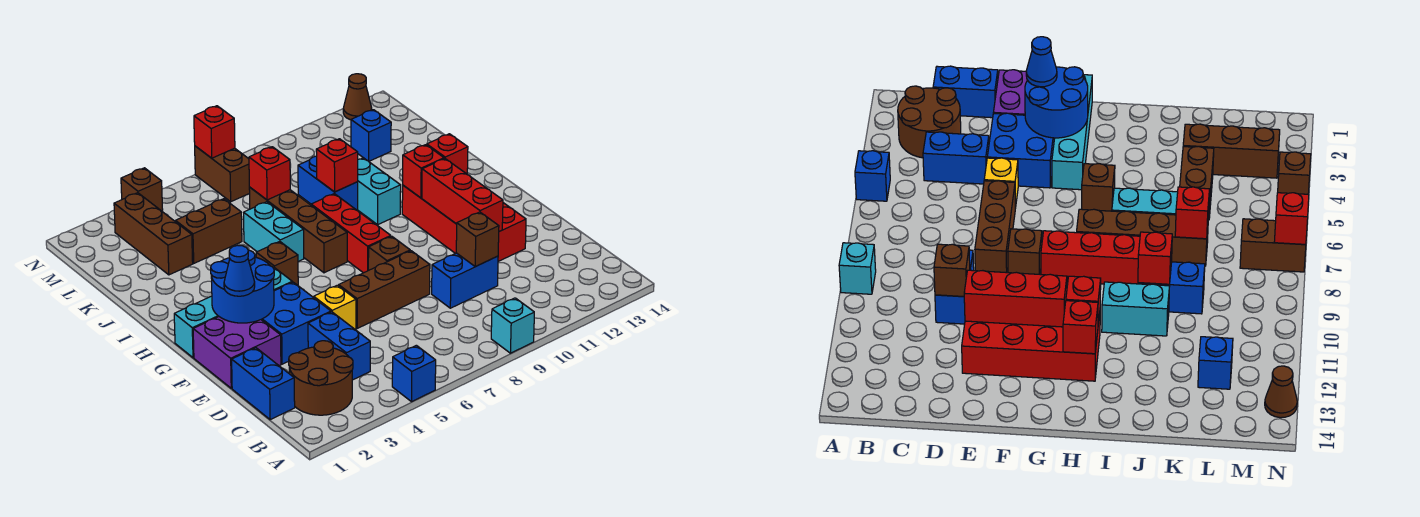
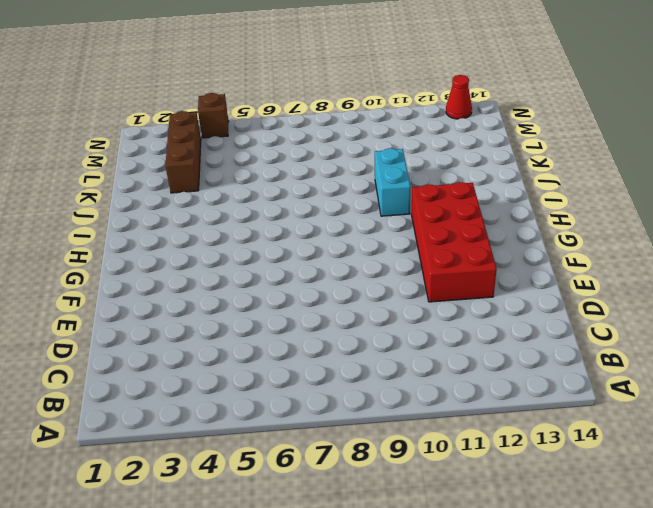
red cone N13 level 1 -> brown cone N13 level 1
none -> blue brick A5 level 1
none -> cyan brick A9 level 1
none -> brown round brick B2:C3 level 1
none -> blue brick C1:D1 level 1

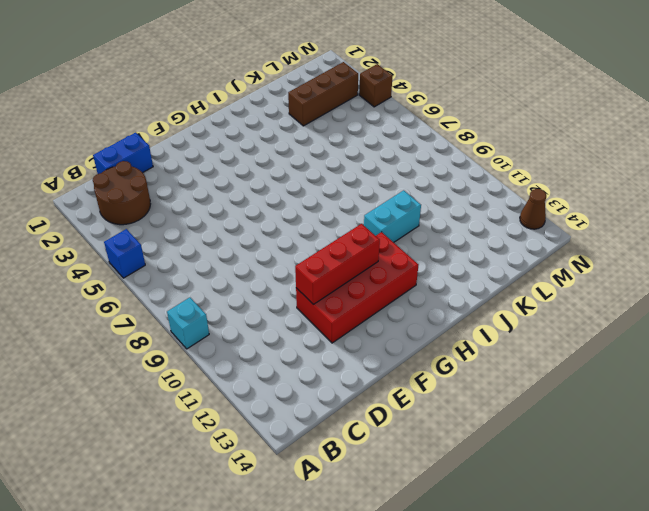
none -> blue brick C4:D4 level 1
none -> blue brick D9:D10 level 1
none -> purple brick E1:F2 level 1
none -> blue brick E3:F4 level 1

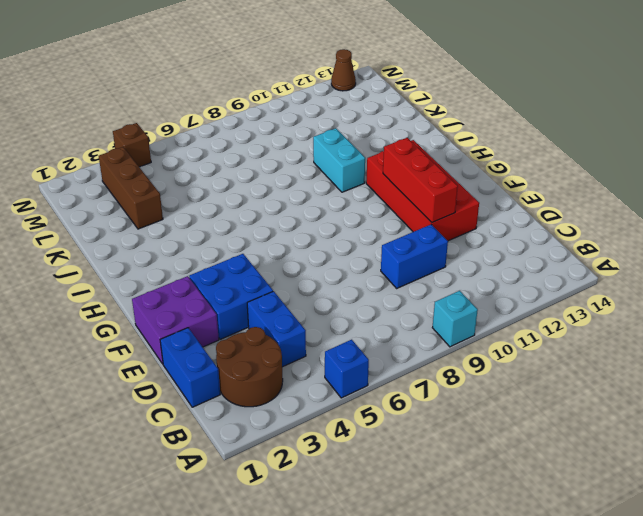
none -> yellow brick E5 level 1
none -> brown brick E6:E8 level 1
none -> brown brick F8 level 1
none -> cyan brick G1:G4 level 1

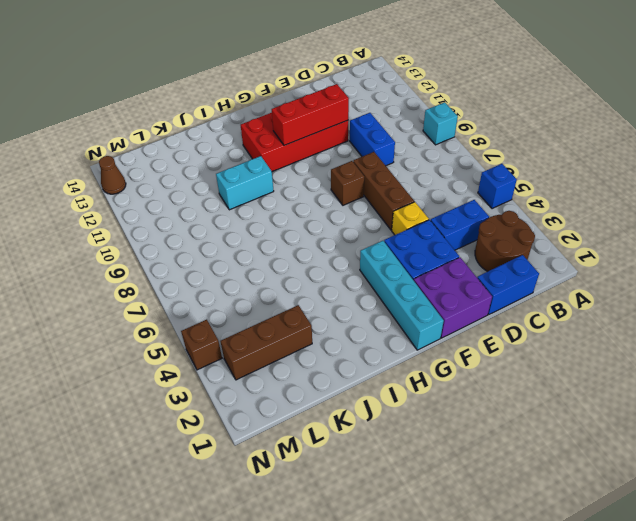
none -> red brick G8:I8 level 1
none -> brown brick H5 level 1
none -> brown brick H7:K7 level 1
none -> cyan brick I6:J6 level 1

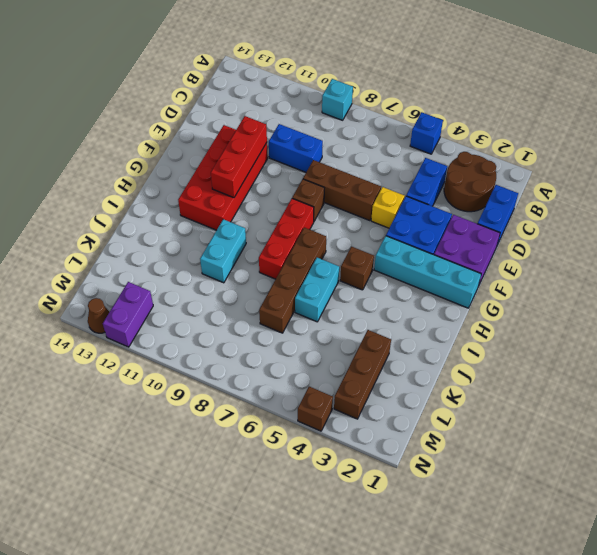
purple brick M12:N12 level 1 -> none
none -> blue brick J9:K9 level 1
none -> brown brick K4:K5 level 1
none -> blue brick L12 level 1
none -> brown brick M7:N7 level 1

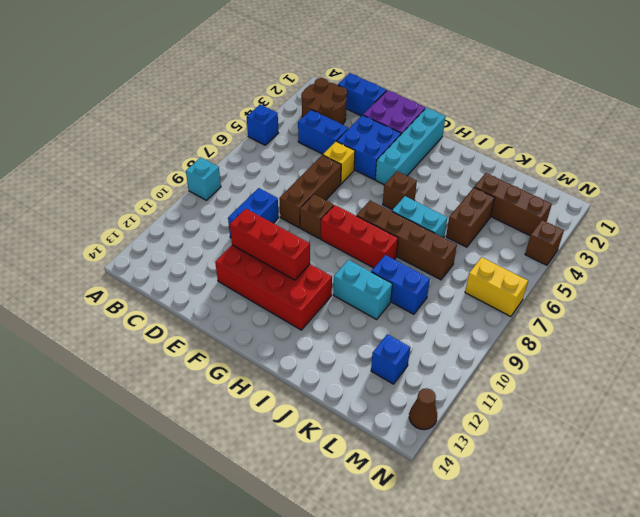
yellow brick M7:N7 level 1 -> brown brick M7:N7 level 1
none -> brown brick D10 level 2
none -> blue round brick F2:G3 level 2
none -> red brick H11 level 2
none -> red brick H12 level 2

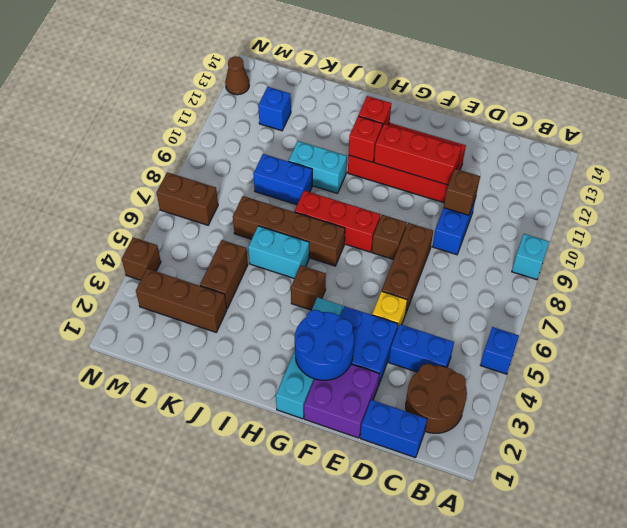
none -> red brick J9 level 2
none -> red brick K7 level 2
none -> red brick N7 level 2
none -> blue cone F2 level 3

